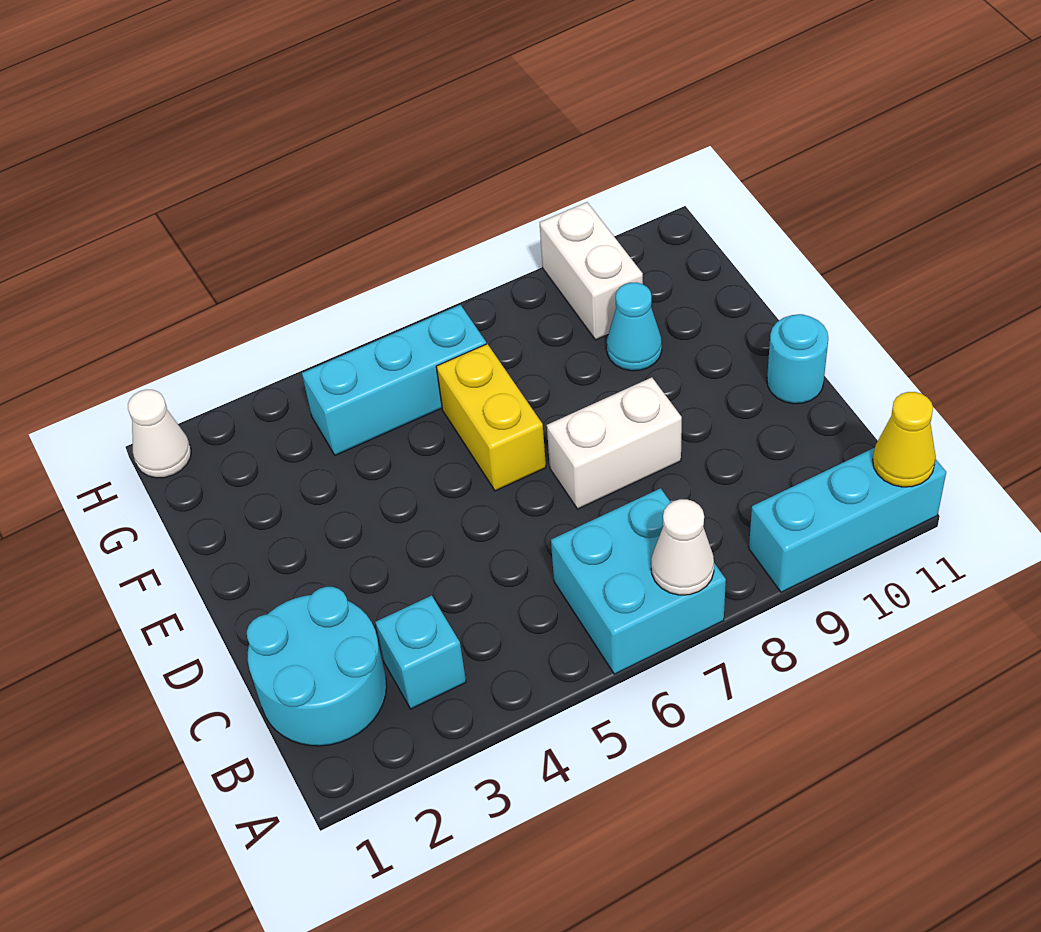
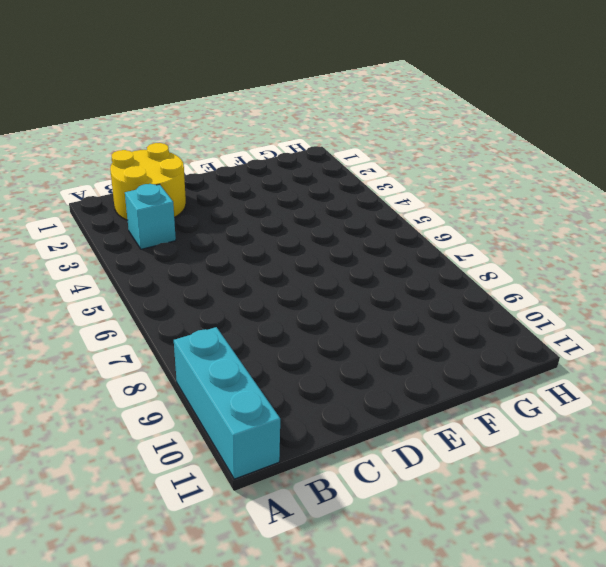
yellow round brick B1:C2 level 1 -> cyan round brick B1:C2 level 1
none -> cyan brick A6:B7 level 1
none -> white brick D7:D8 level 1
none -> cyan round brick D11 level 1

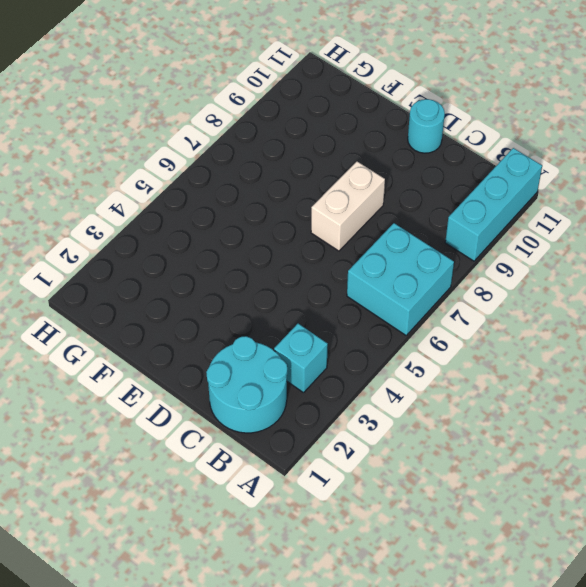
none -> yellow brick E6:F6 level 1
none -> cyan cone F9 level 1
none -> cyan brick G4:G6 level 1

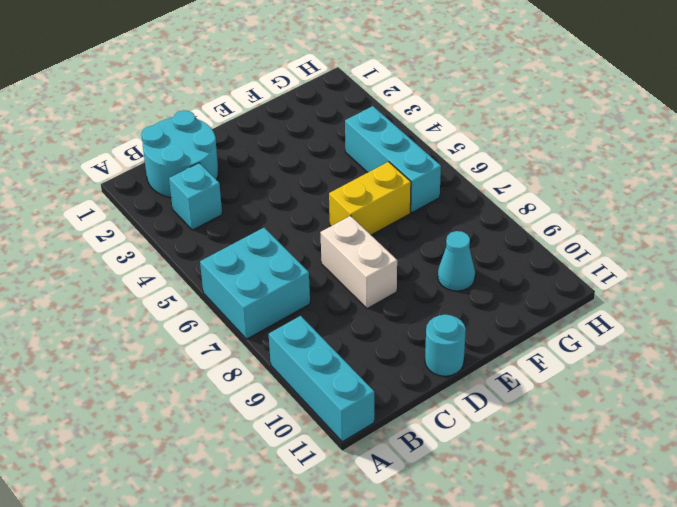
none -> white brick G9:H9 level 1
none -> white cone H1 level 1
none -> white cone A7 level 2

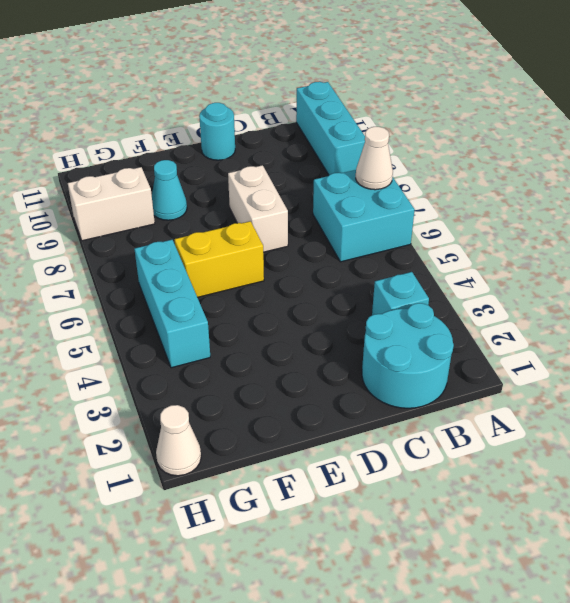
none -> yellow cone A11 level 2

